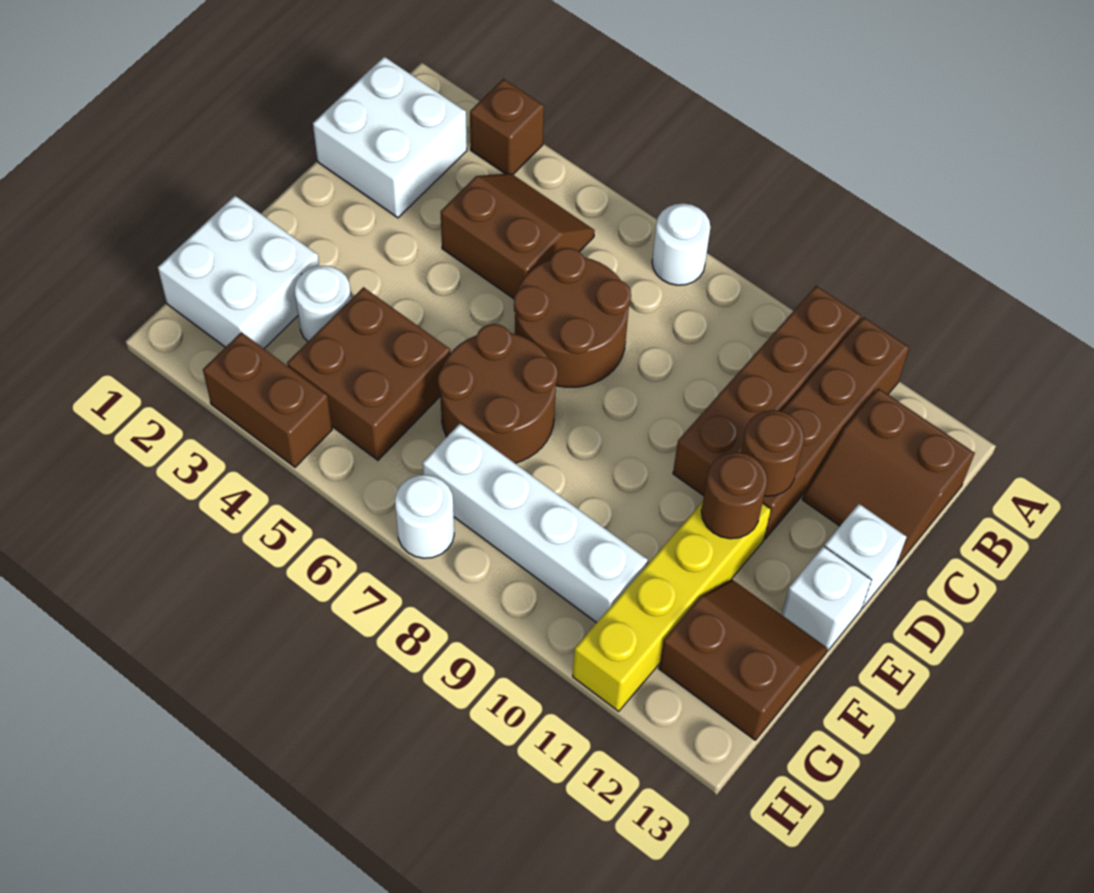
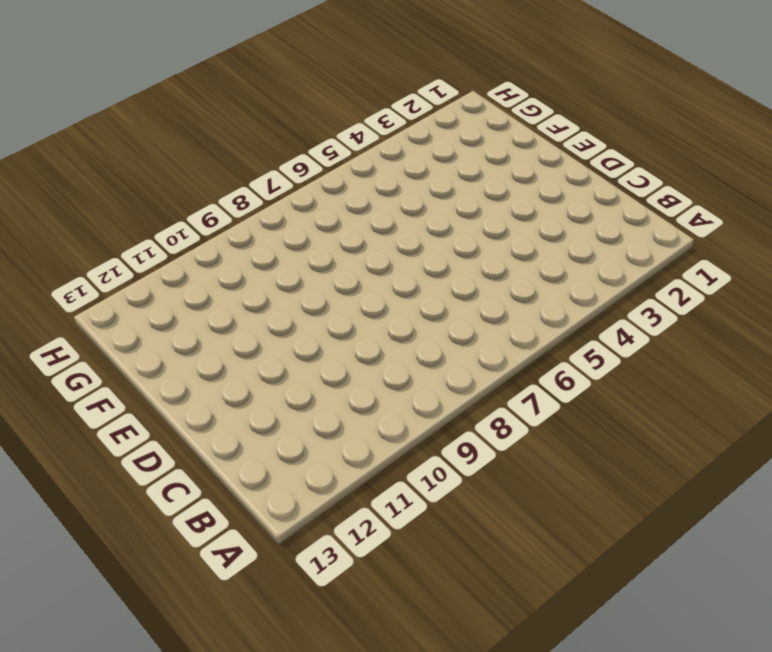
none -> brown brick A3 level 1
none -> white round brick A7 level 1
none -> brown brick A10:D10 level 1

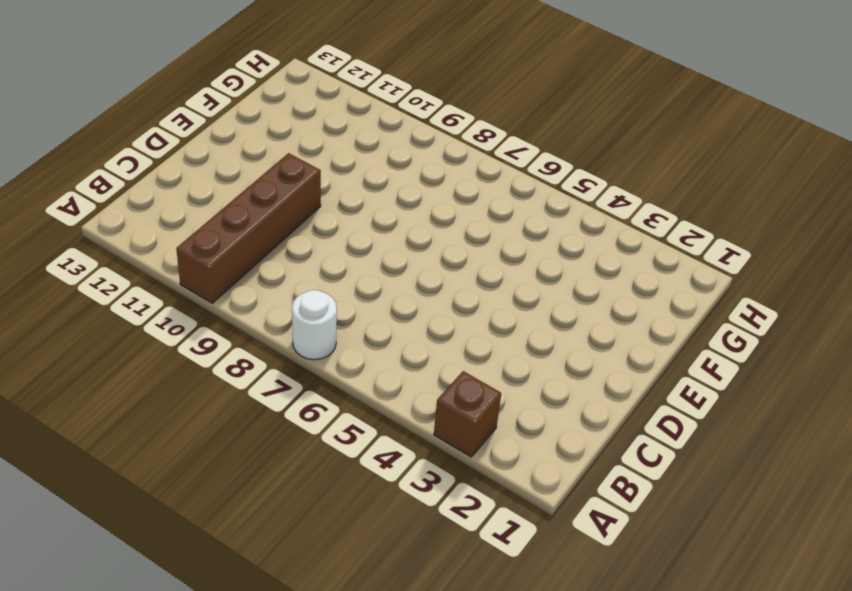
none -> brown brick A11:D11 level 1
none -> white brick B1:C2 level 1
none -> brown slope B4:C5 level 1 top C

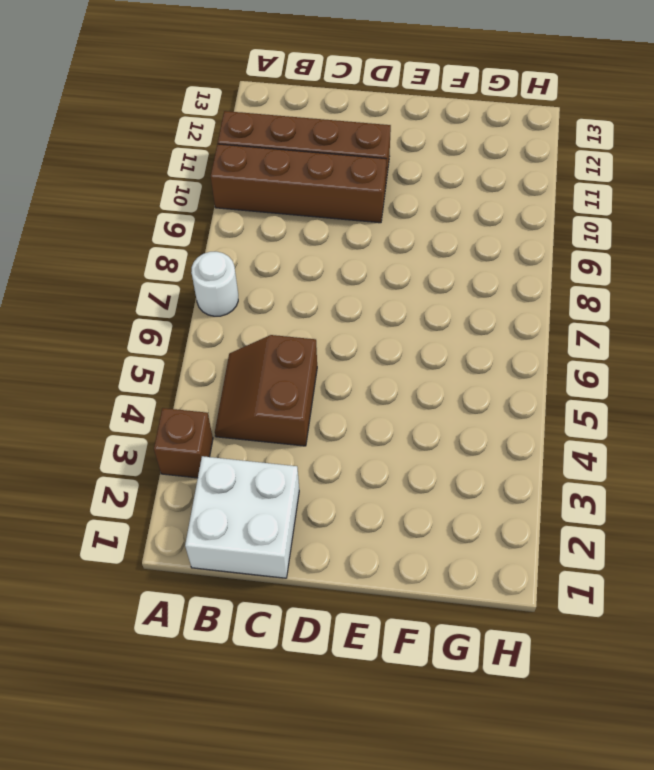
none -> brown slope B12:C13 level 1 top B
none -> brown round brick C6:D7 level 1
none -> white brick D13 level 1

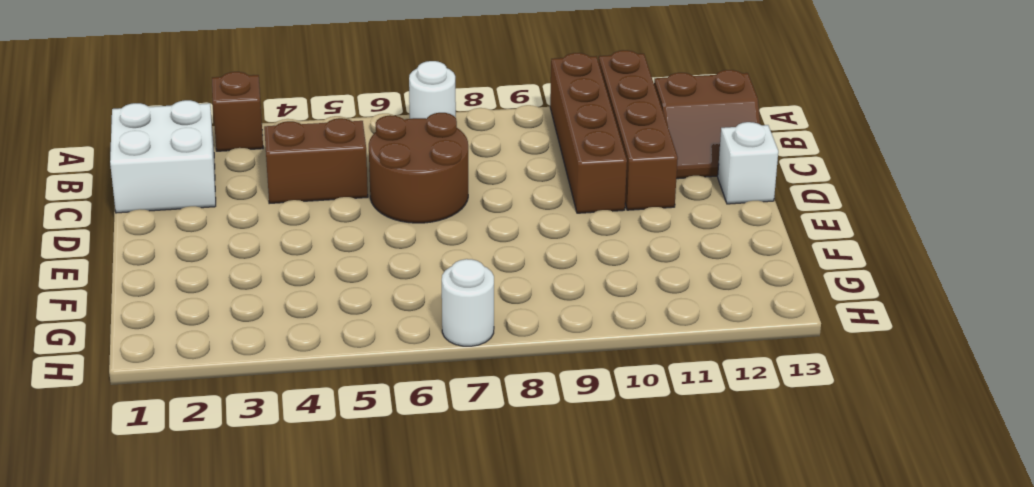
none -> brown round brick E6:F7 level 1
none -> yellow brick E11:H11 level 1
none -> white brick E13 level 1

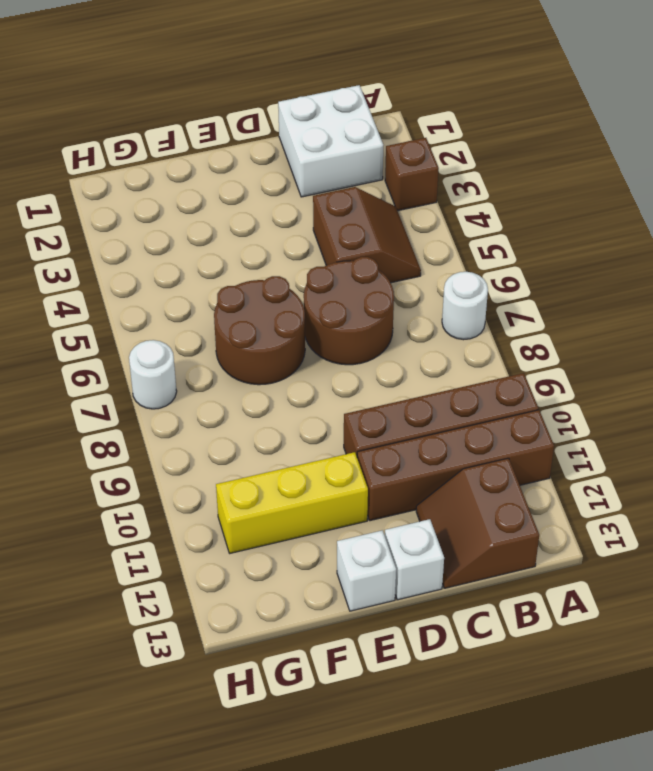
yellow brick E11:G11 level 1 -> yellow brick E11:H11 level 1
none -> white brick F1:G2 level 1
none -> white round brick F3 level 1
none -> brown brick F4:G5 level 1

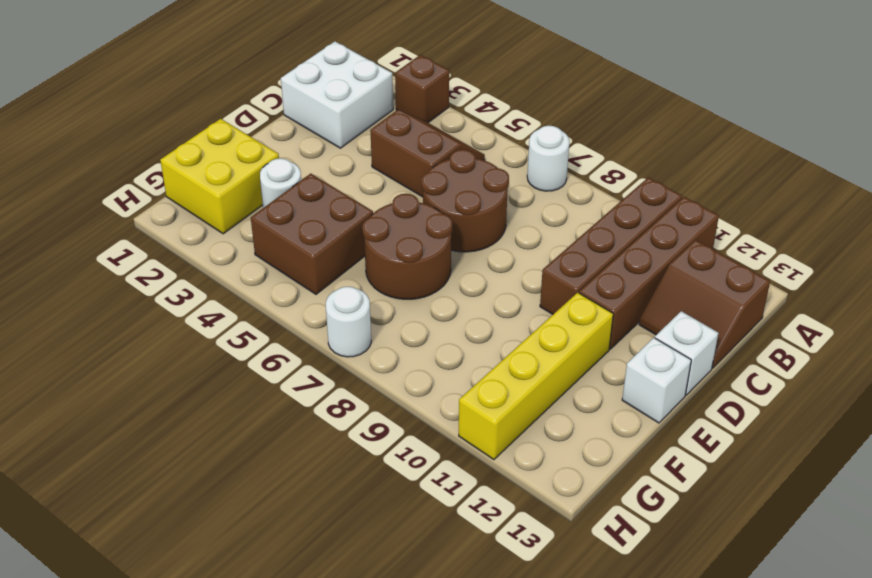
yellow brick F1:G2 level 1 -> white brick F1:G2 level 1
none -> brown slope F12:G13 level 1 top G
none -> white brick G7:G10 level 1
none -> brown brick H3:H4 level 1

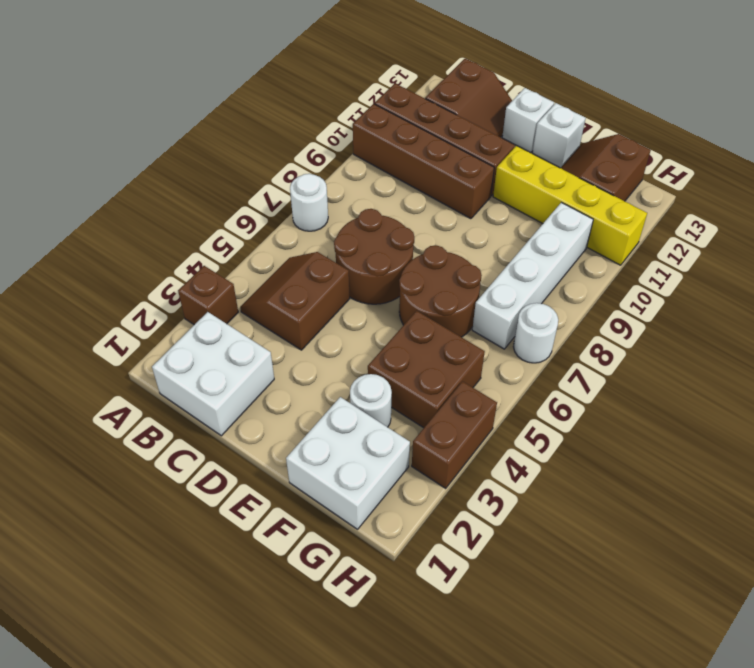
none -> brown round brick D11 level 2
none -> brown round brick E11 level 2

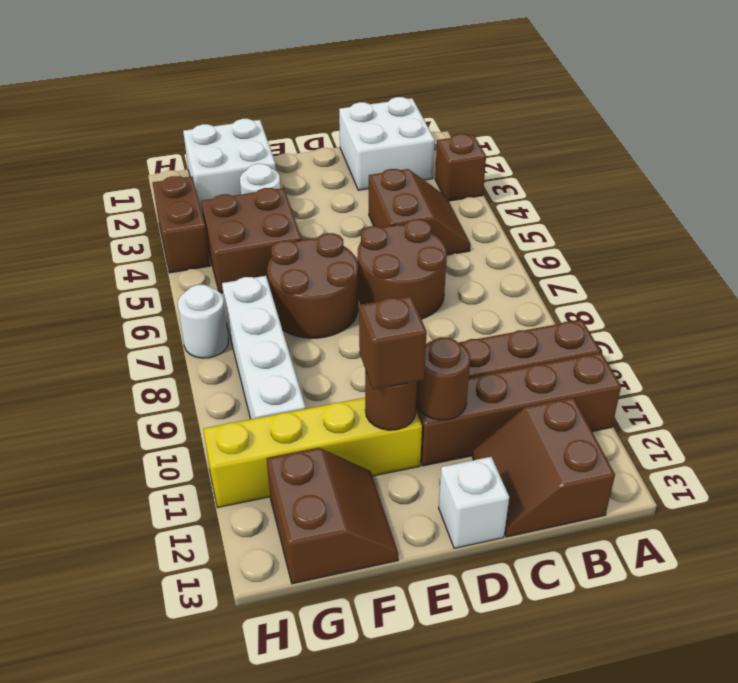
brown brick E11 level 3 -> none
none -> white round brick A7 level 1
none -> white brick E13 level 1

